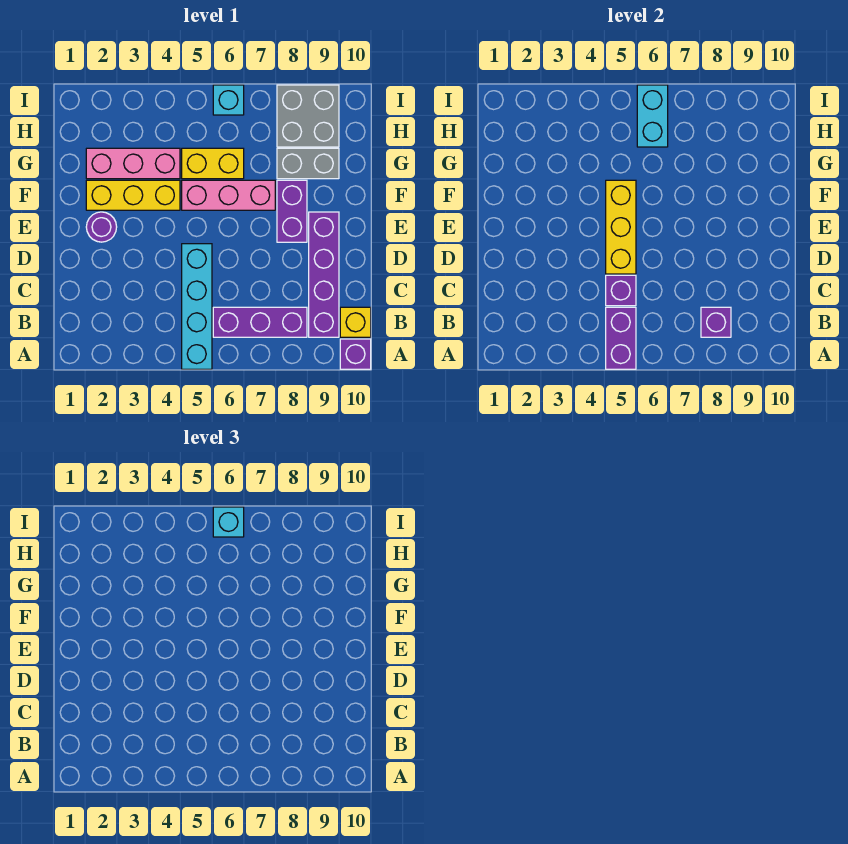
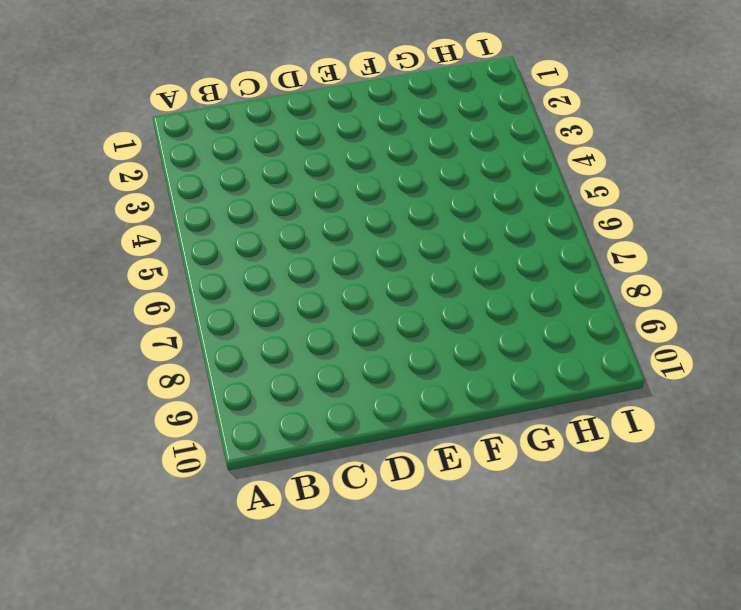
none -> cyan brick A5:D5 level 1
none -> purple brick A10 level 1
none -> purple brick B6:B8 level 1

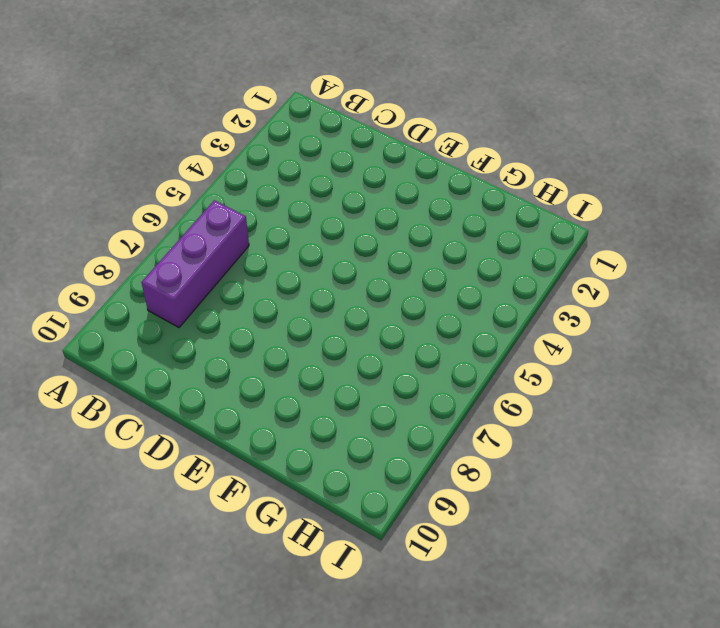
none -> cyan brick A5:D5 level 1
none -> purple brick A10 level 1
none -> purple brick B9:E9 level 1

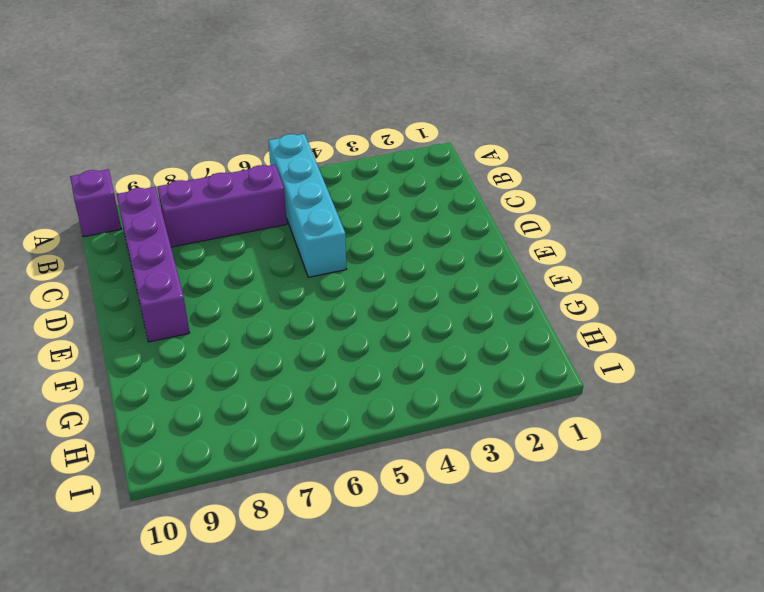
none -> yellow brick B10 level 1
none -> purple round brick E2 level 1
none -> purple brick E8:F8 level 1

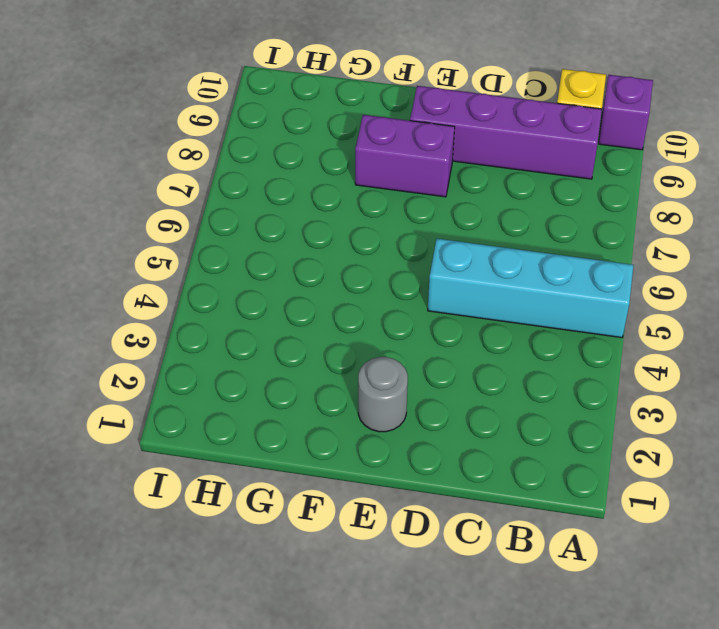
grey round brick E2 level 1 -> purple round brick E2 level 1
none -> purple brick B6:B8 level 1
none -> yellow brick F2:F4 level 1
none -> pink brick F5:F7 level 1

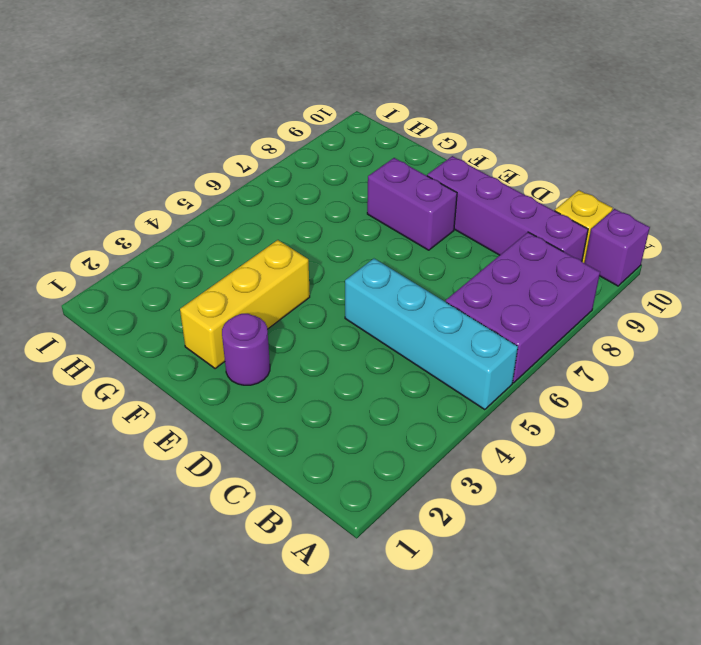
purple brick A6:B8 level 1 -> purple brick B6:B8 level 1
none -> pink brick F5:F7 level 1
none -> pink brick G2:G4 level 1
none -> yellow brick G5:G6 level 1

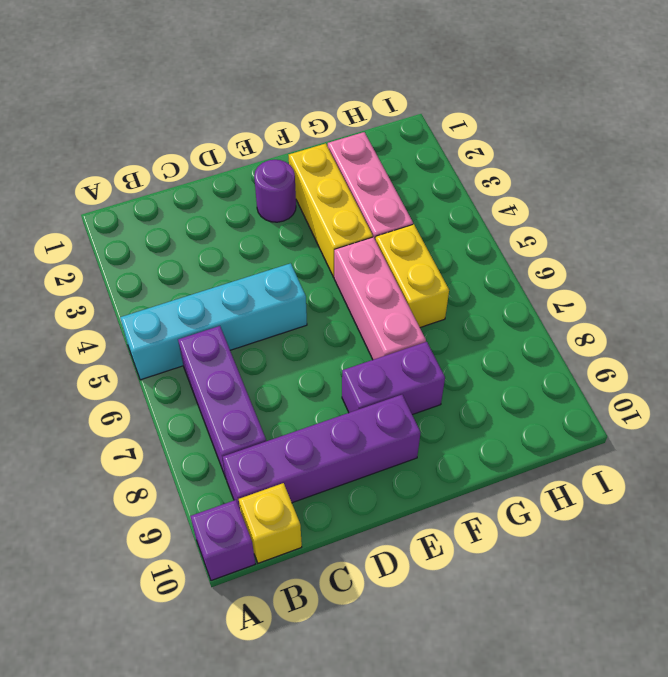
none -> grey brick G8:G9 level 1
none -> grey brick H8:I9 level 1
none -> cyan brick I6 level 1

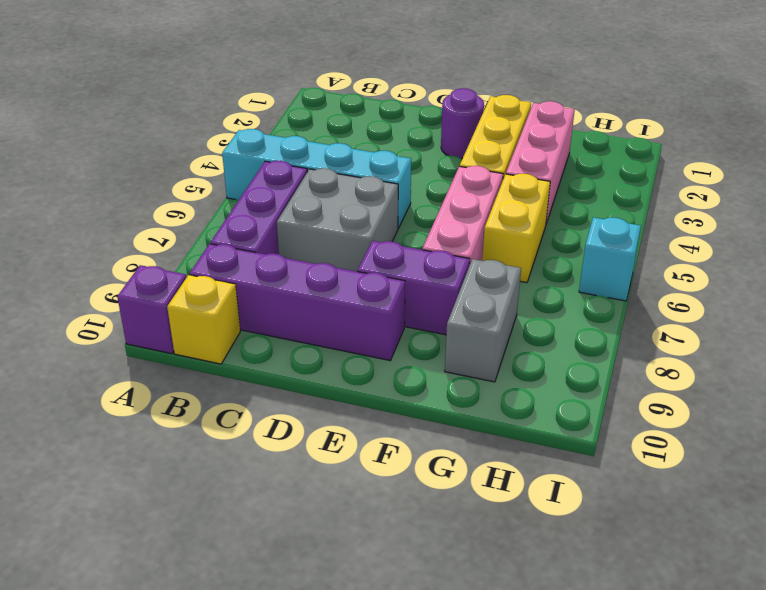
grey brick C6:D7 level 1 -> grey brick H8:I9 level 1
none -> purple brick A5:B5 level 2
none -> purple brick B8 level 2
none -> purple brick C5 level 2

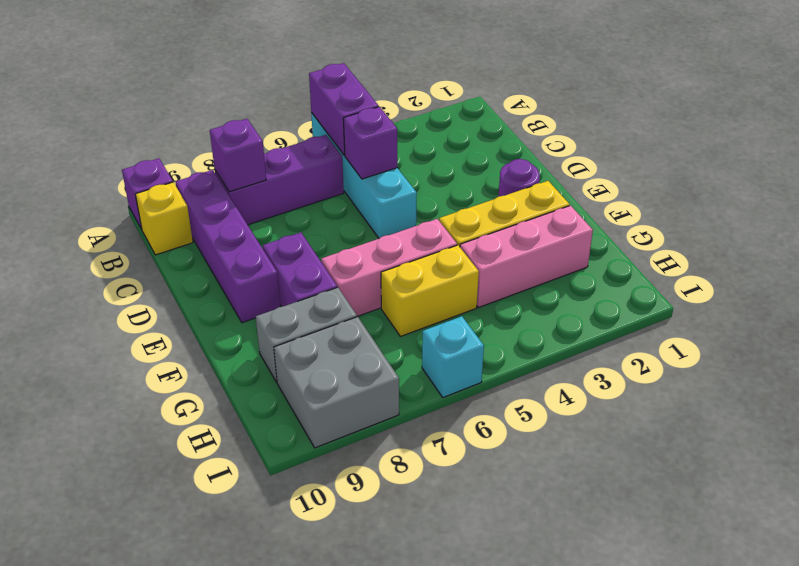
none -> yellow brick D5:F5 level 2
none -> cyan brick H6:I6 level 2
none -> cyan brick I6 level 3

